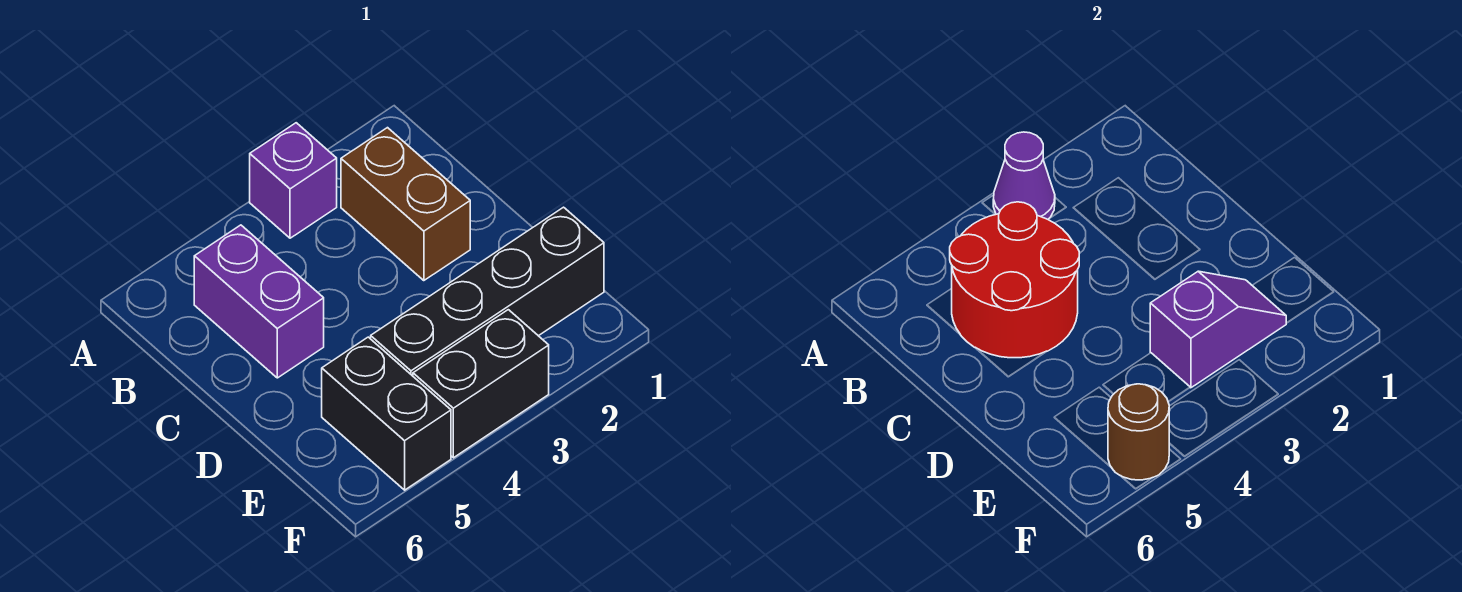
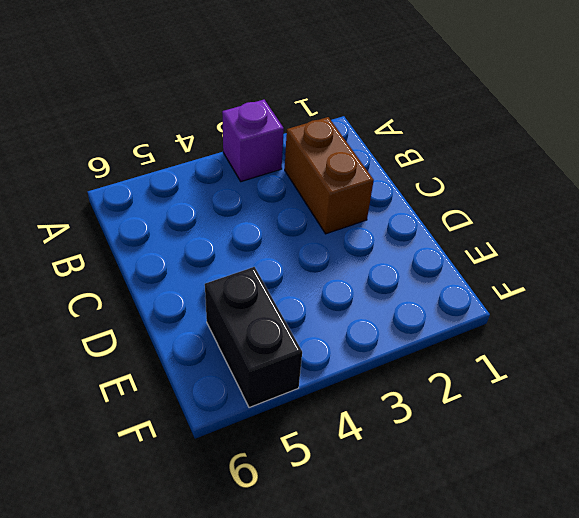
none -> purple brick B5:C5 level 1
none -> black brick E1:E4 level 1

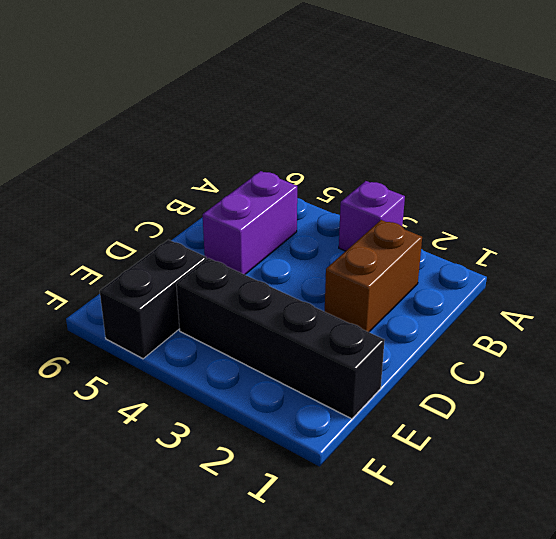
none -> black brick F3:F4 level 1
none -> purple cone A3 level 2

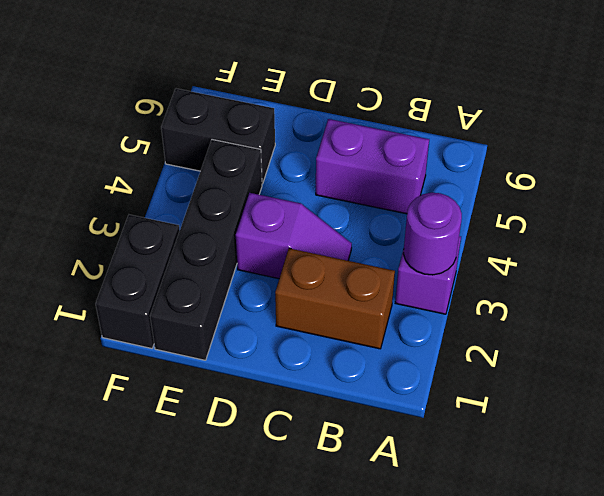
purple round brick A3 level 2 -> purple cone A3 level 2
purple slope C3:D3 level 1 top D -> purple slope E2:E3 level 2 top 3
black brick F1:F2 level 1 -> black brick F3:F4 level 1
none -> red round brick B4:C5 level 2
none -> brown round brick F5 level 2

